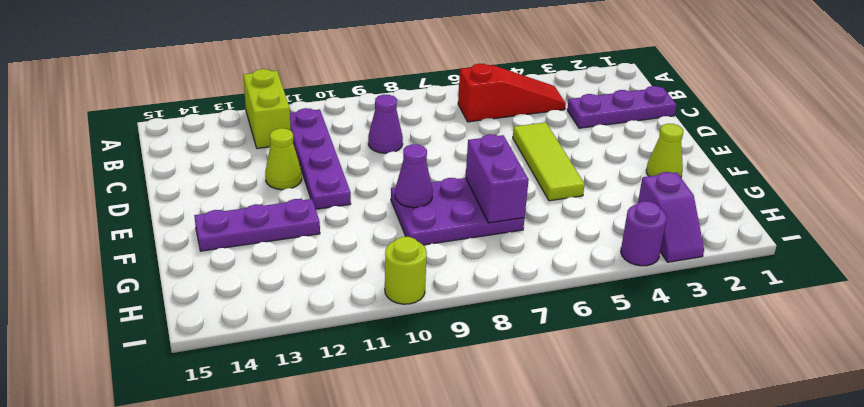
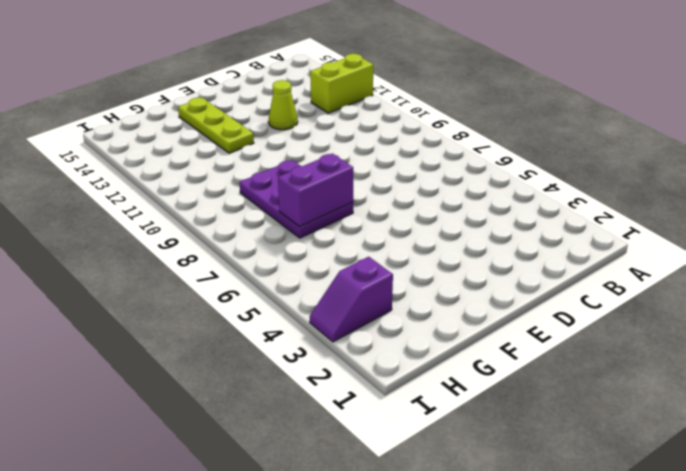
lime plate F12:F14 level 1 -> purple plate F12:F14 level 1
none -> red slope B4:B6 level 1 top 6
none -> purple plate B11:E11 level 1
none -> purple plate C1:C3 level 1

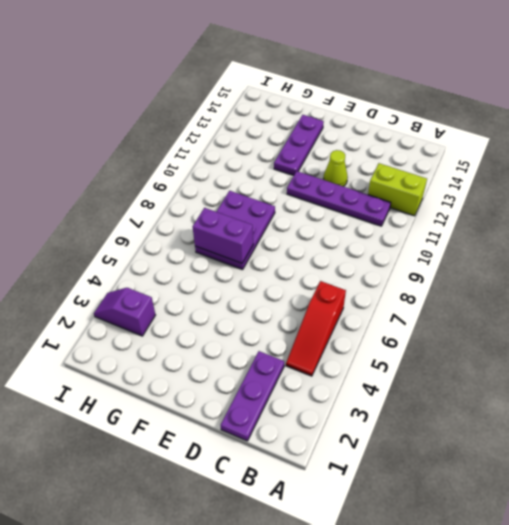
none -> purple cone C9 level 1
none -> lime tile D5:F5 level 1
none -> lime cone F2 level 1

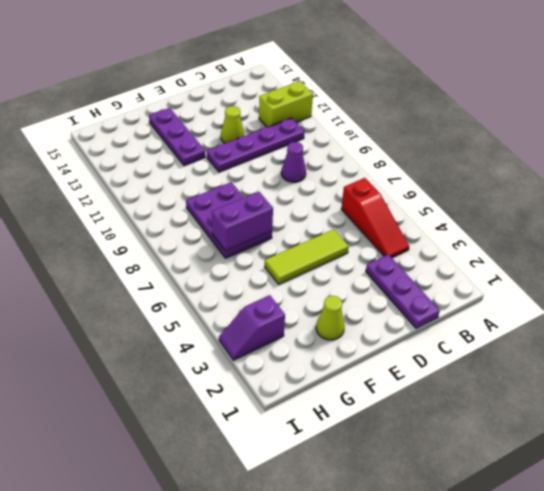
none -> purple round brick I4 level 1
none -> lime round brick I10 level 1
none -> purple cone F9 level 2

